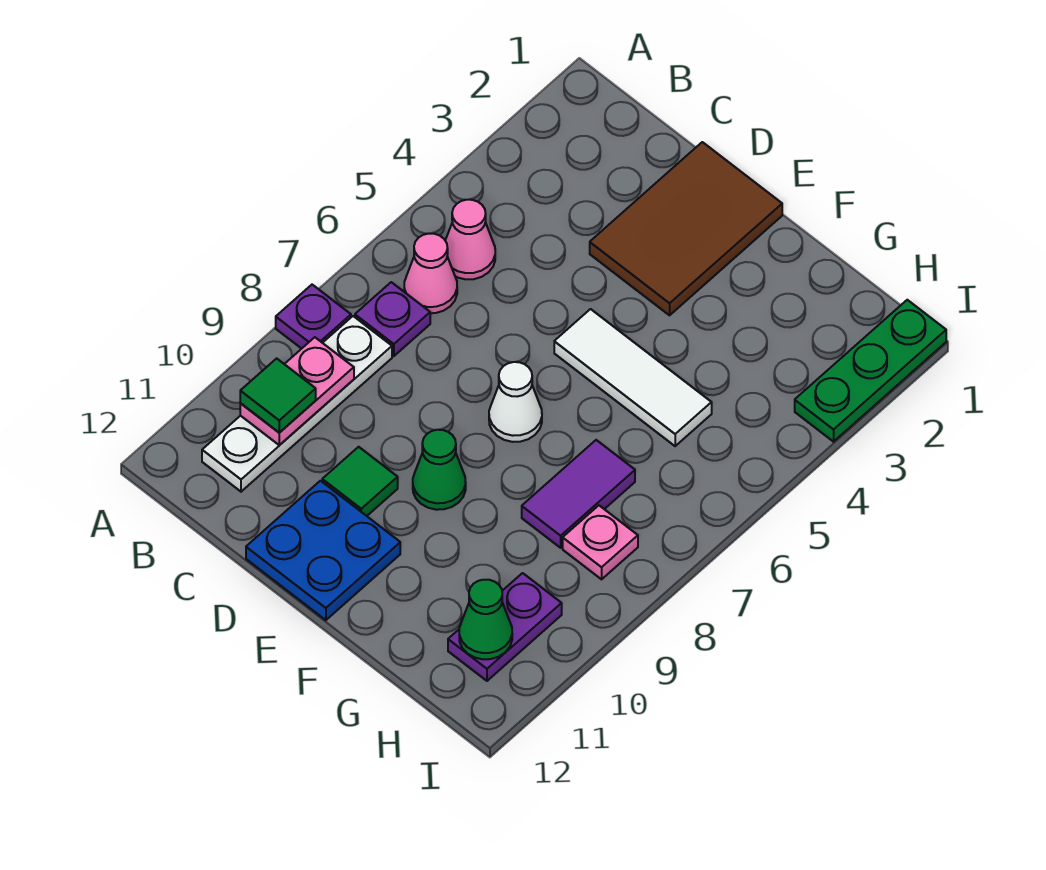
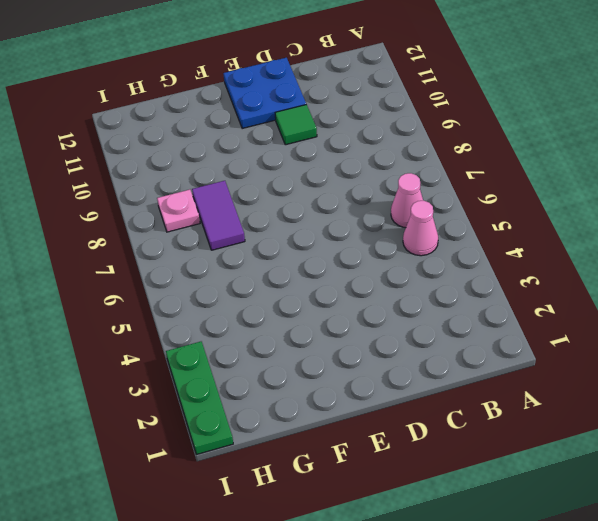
none -> purple plate A8 level 1
none -> purple plate B7 level 1
none -> white plate B8:B11 level 1

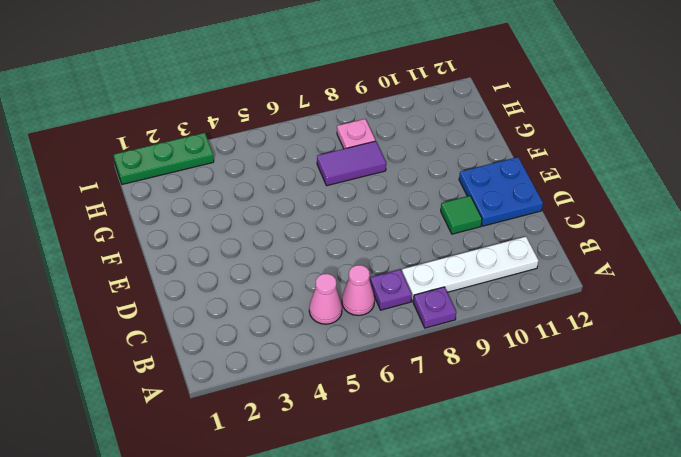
none -> brown tile D1:E3 level 1
none -> white tile E5:G5 level 1
none -> white cone E7 level 1

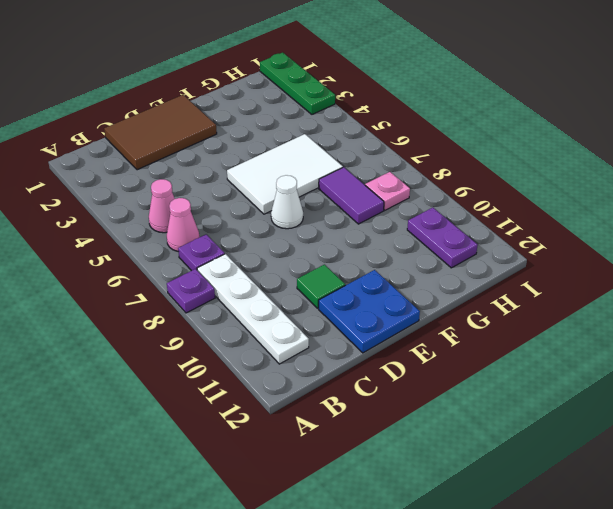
brown tile C1:E2 level 1 -> brown tile D1:E3 level 1
white tile E5:G6 level 1 -> white tile E5:G5 level 1
none -> green cone E9 level 1
none -> pink plate B9:B10 level 2
none -> green cone H11 level 2

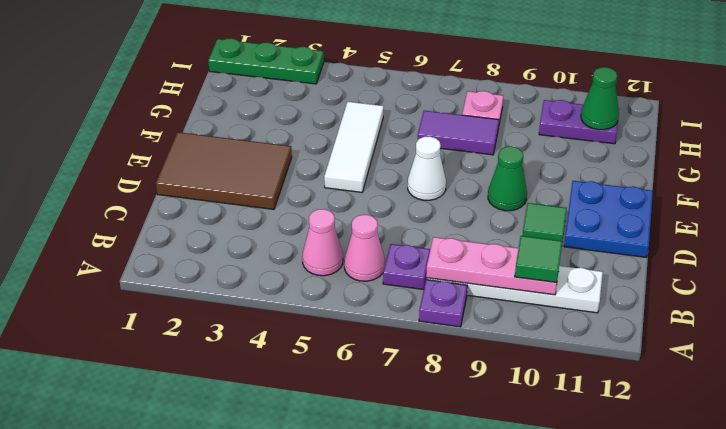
pink plate B8:B10 level 2 -> pink plate B9:B10 level 2

